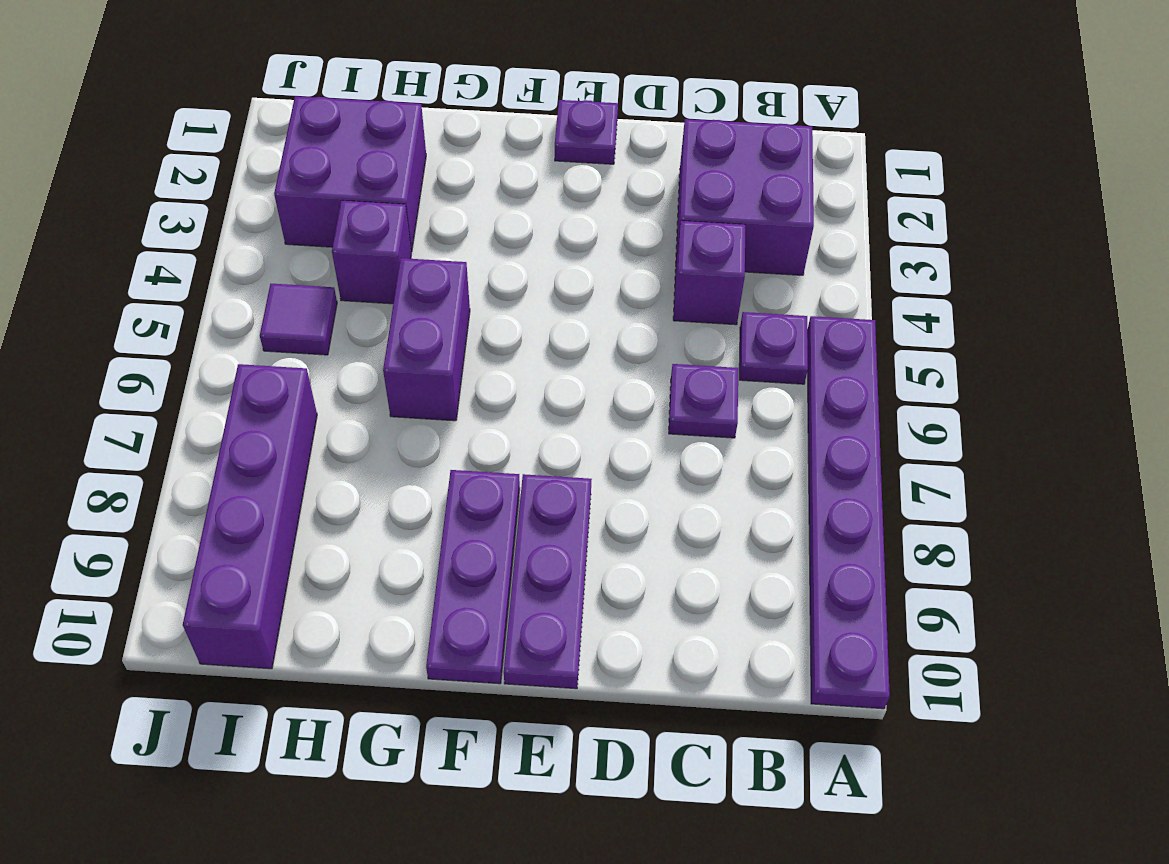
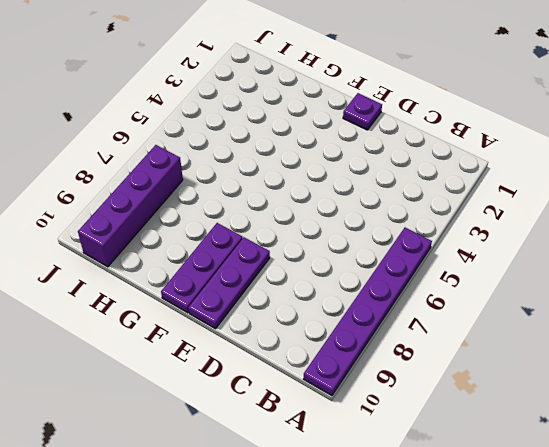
none -> purple brick B2:C3 level 1
none -> purple plate B5 level 1
none -> purple brick C4 level 1

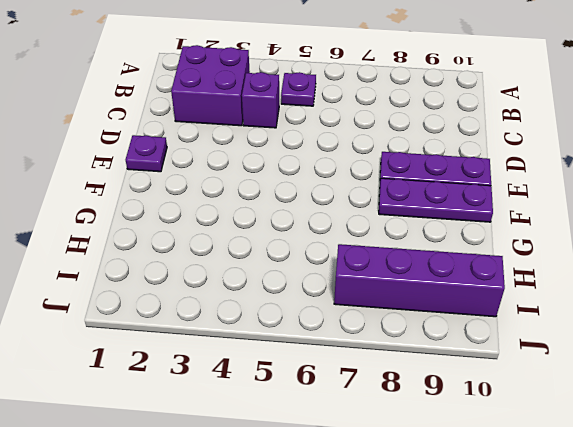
none -> purple plate A5:A10 level 1
none -> purple plate C6 level 1
none -> purple brick G5:G6 level 1

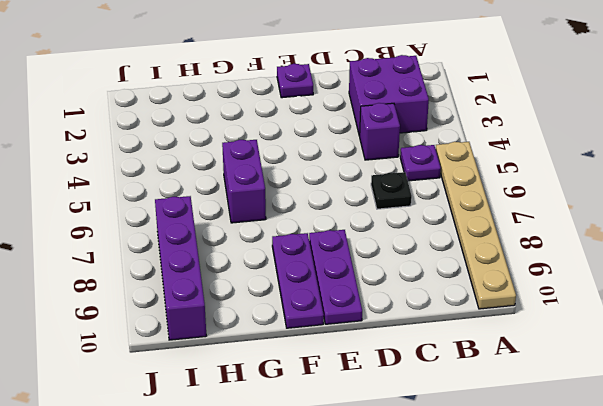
tan plate A5:A10 level 1 -> purple plate A5:A10 level 1
black plate C6 level 1 -> purple plate C6 level 1
none -> purple brick H2:I3 level 1
none -> purple brick H4 level 1
none -> purple tile I5 level 1

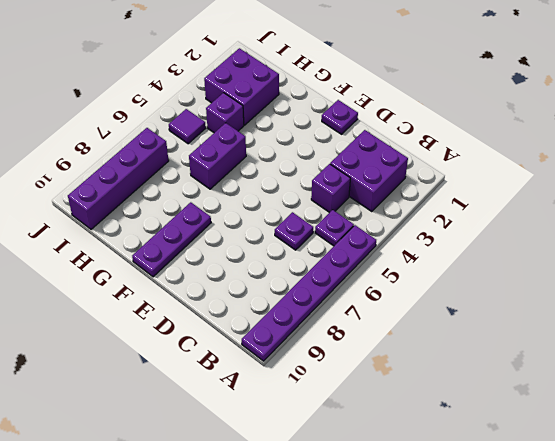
none -> purple plate E8:E10 level 1

